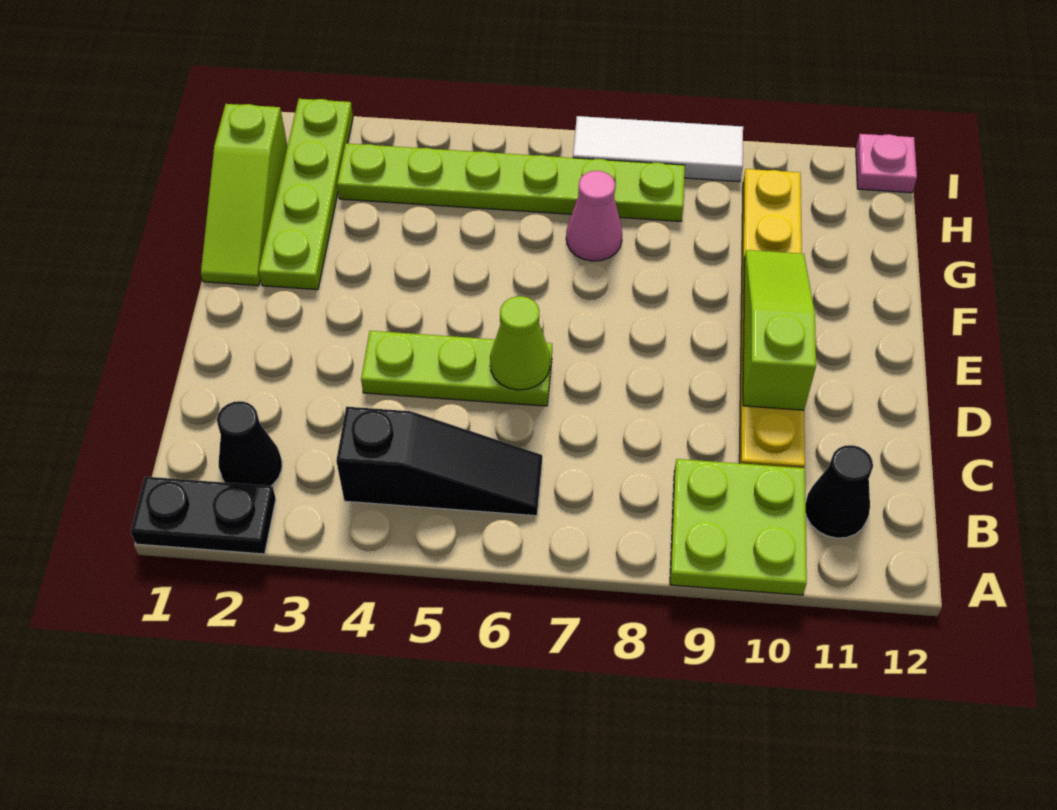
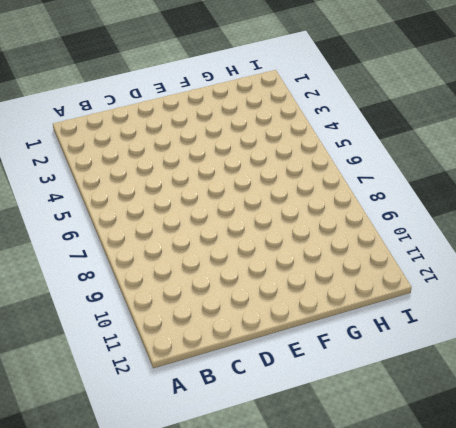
none -> black plate A1:A2 level 1
none -> lime plate A9:B10 level 1
none -> black cone B2 level 1

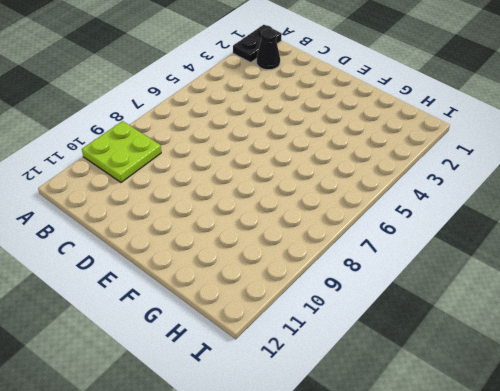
none -> black slope B4:B6 level 1 top 4
none -> black cone B11 level 1
none -> yellow plate C10:H10 level 1

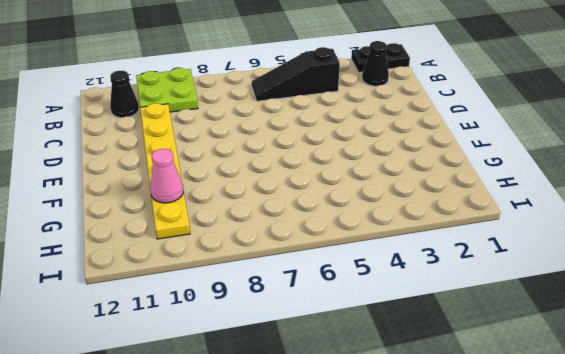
pink cone G10 level 2 -> pink cone G7 level 1
none -> lime plate D4:D6 level 1
none -> lime slope F1:H1 level 1 top H
none -> lime plate F2:I2 level 1

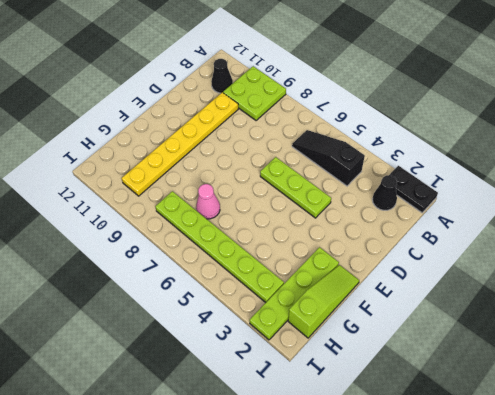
none -> white tile I7:I9 level 1
none -> pink plate I12 level 1
none -> lime cone D6 level 2

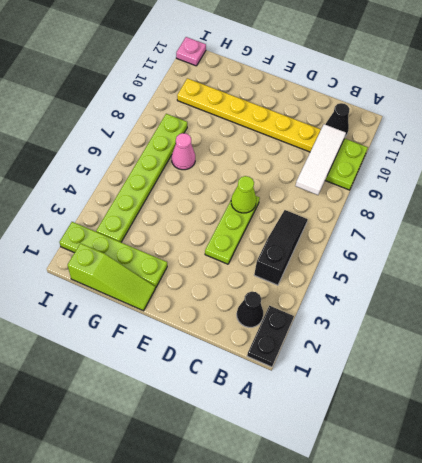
white tile B8:B10 level 2 -> white tile I7:I9 level 1
none -> lime slope D10:F10 level 2 top D

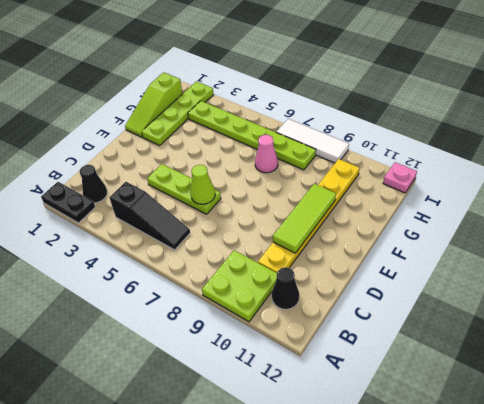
lime tile D10:F10 level 2 -> lime slope D10:F10 level 2 top D

